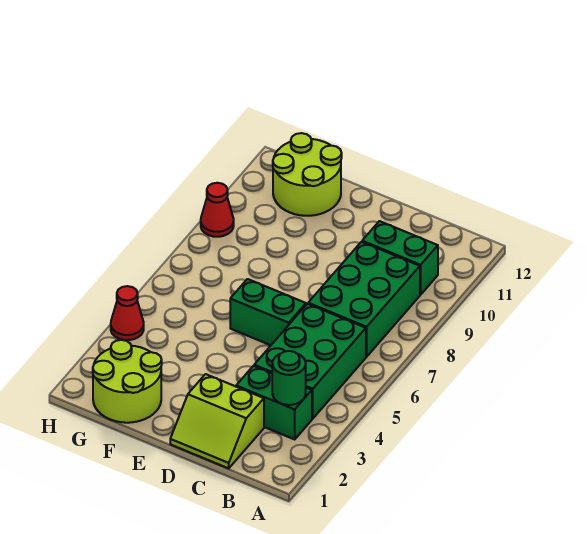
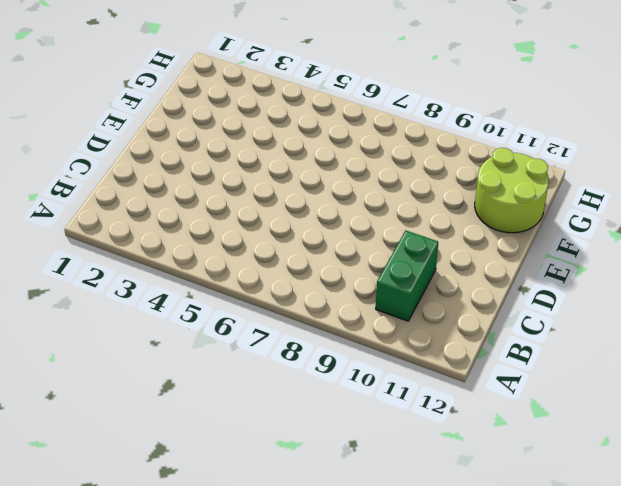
none -> green brick B3:C3 level 1
none -> green brick B4:C6 level 1

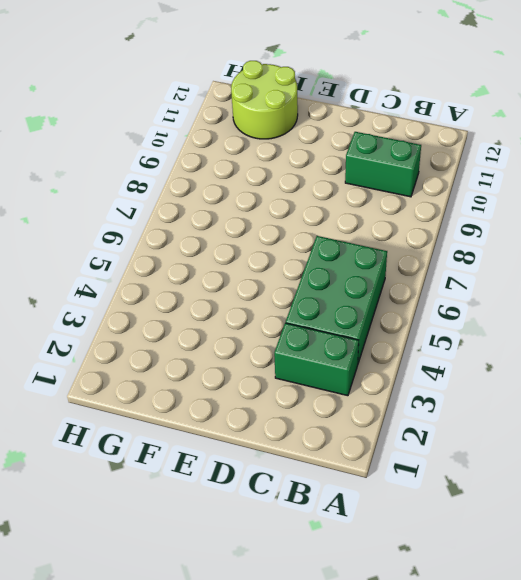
none -> green brick B7:C9 level 1
none -> lime slope C1:D2 level 1 top 2

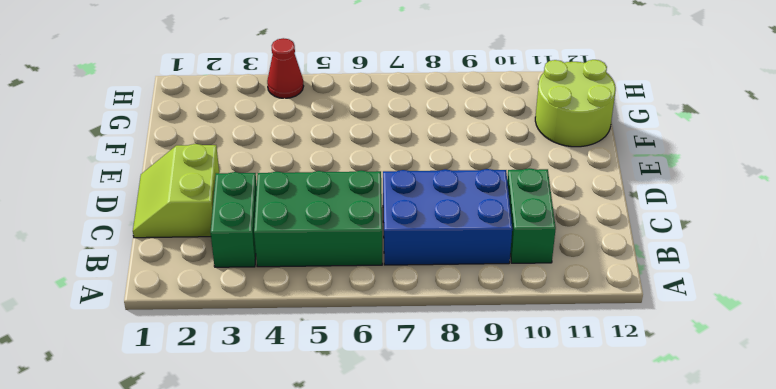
blue brick B7:C9 level 1 -> green brick B7:C9 level 1
none -> green brick D6:E6 level 1
none -> lime round brick F1:G2 level 1

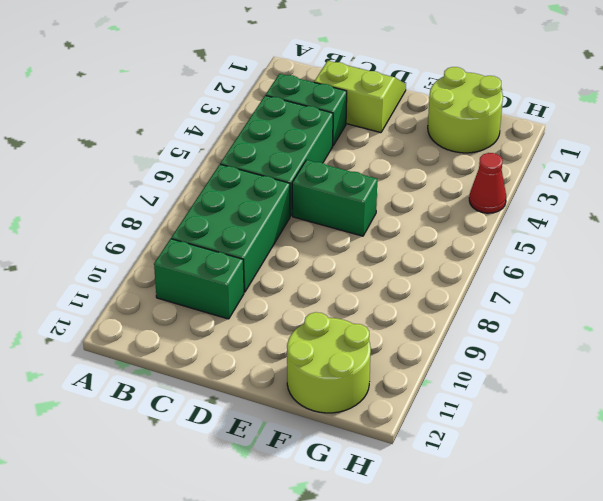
none -> red cone H9 level 1
none -> green round brick B3 level 2

